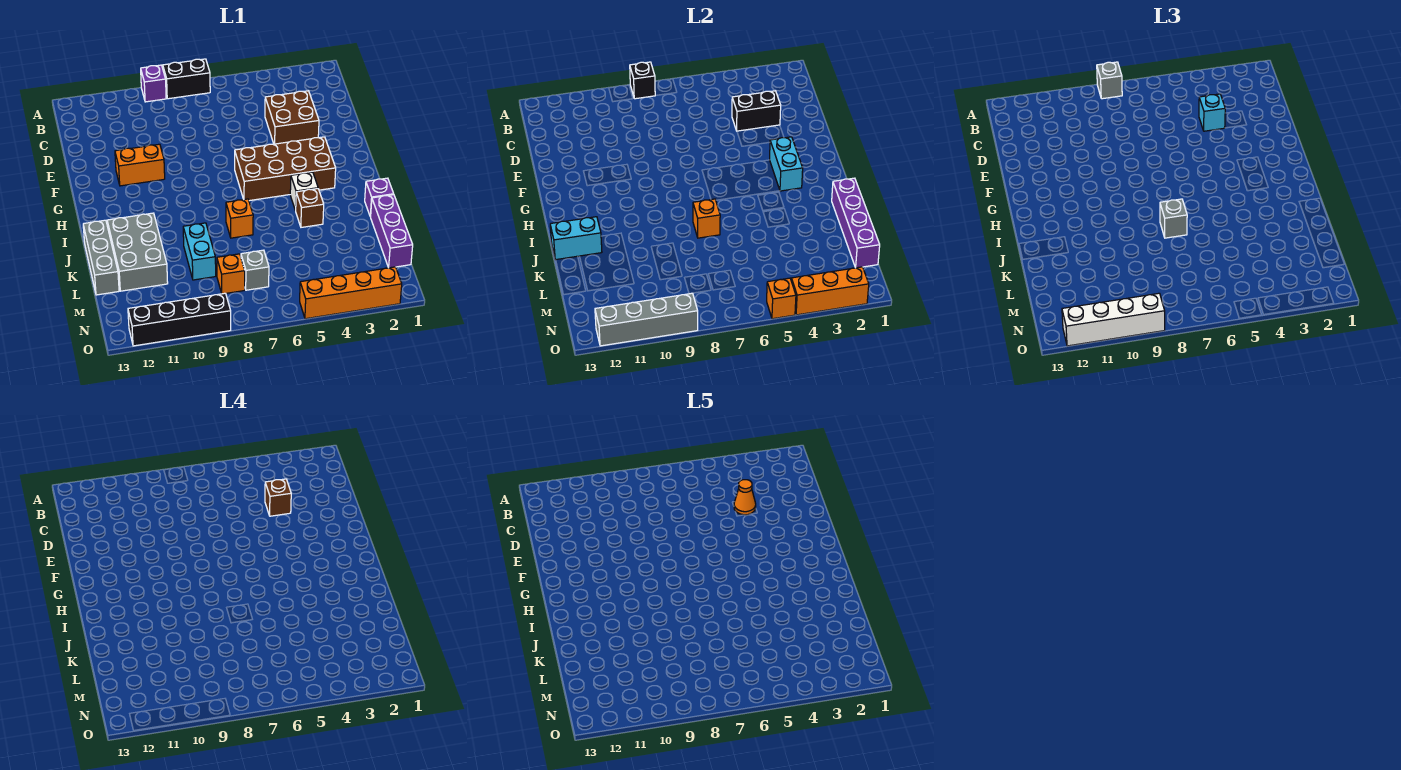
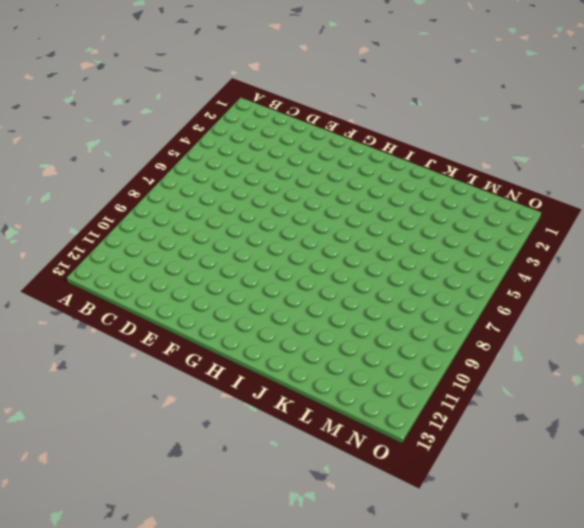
none -> black brick A7:A8 level 1
none -> purple brick A9 level 1
none -> brown brick D3:E4 level 1
none -> orange brick F10:F11 level 1

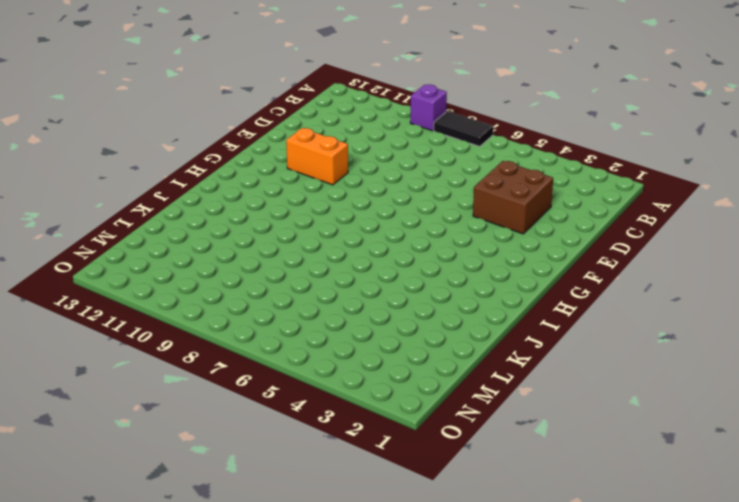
black tile A7:A8 level 1 -> black brick A7:A8 level 1
none -> brown brick G3:H6 level 1
none -> white brick I4 level 1
none -> purple brick J1 level 1
none -> brown brick J4 level 1

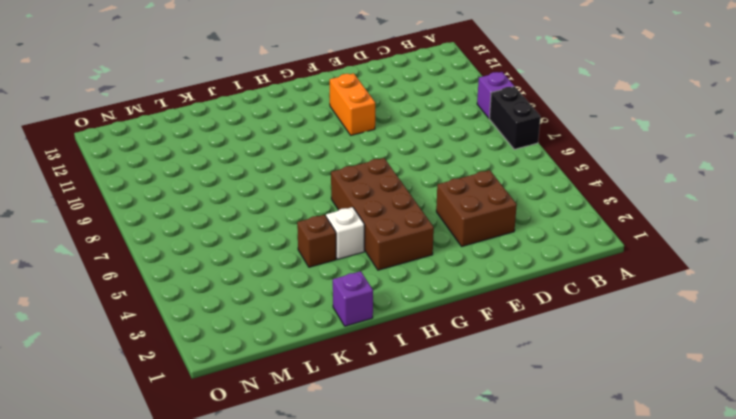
none -> orange brick J7 level 1
none -> grey brick J11:L12 level 1
none -> grey brick J13:L13 level 1
none -> purple brick K1:M1 level 1

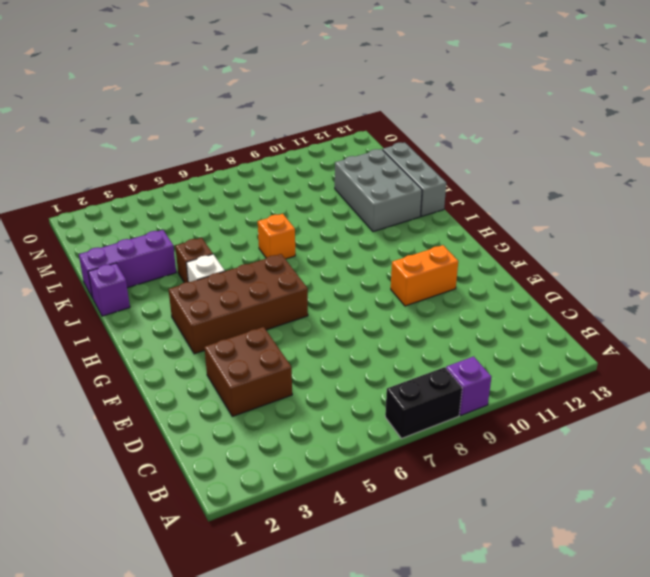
purple brick K1:K3 level 1 -> purple brick K1:M1 level 1
none -> cyan brick K9:L9 level 1
none -> grey brick M7 level 1
none -> orange brick M8 level 1
none -> orange brick O2:O5 level 1

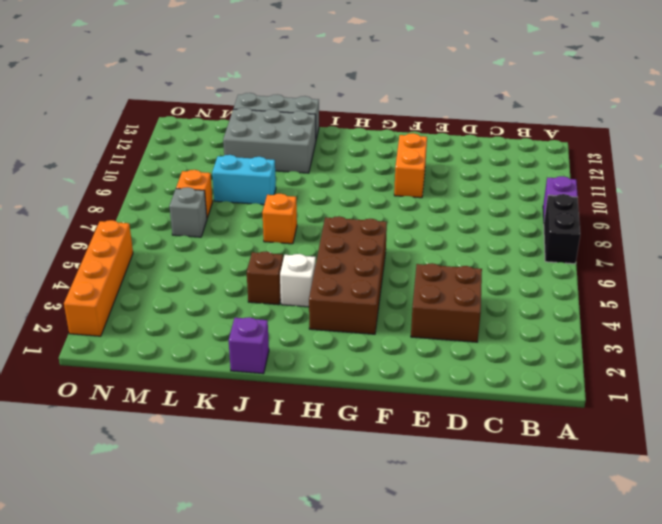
none -> purple brick K1:M1 level 1
none -> black brick O9:O12 level 1
none -> black brick A8 level 2
none -> black brick D3:D4 level 2

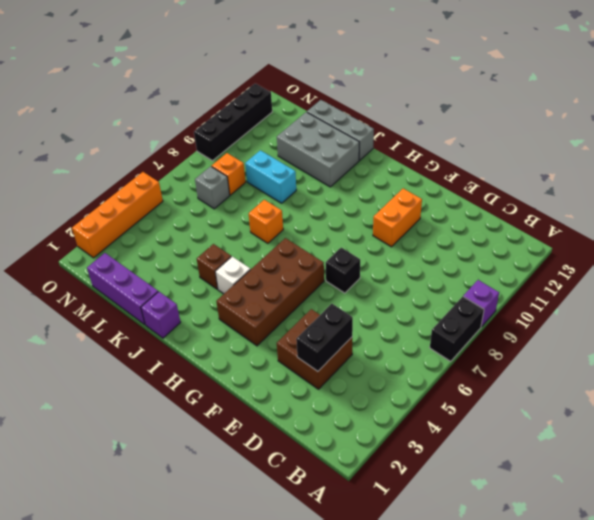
black brick F7 level 1 -> black brick A8 level 2
none -> cyan brick G3:H3 level 2
none -> purple brick J1:M1 level 2
none -> orange brick J7 level 2
none -> cyan brick J12:J13 level 2

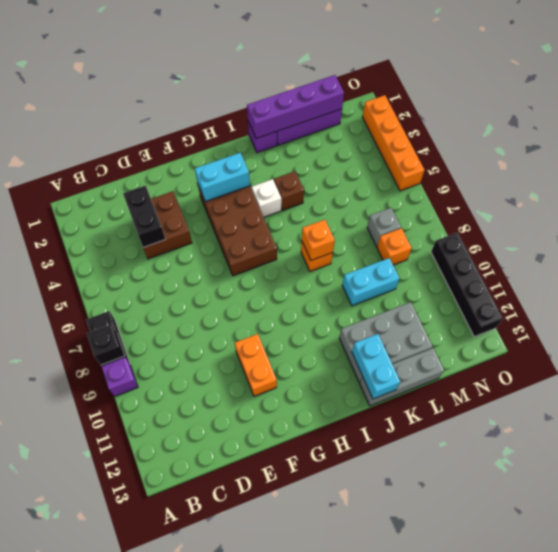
none -> orange brick O2:O4 level 2
none -> orange brick O5 level 2
none -> grey brick O9:O12 level 2
none -> grey brick A8 level 3

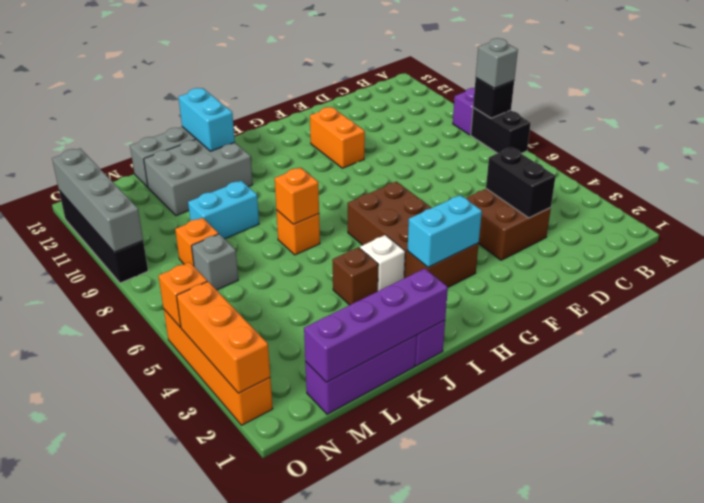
none -> cyan brick D4 level 3
none -> grey brick J7 level 3
none -> white brick O9:O12 level 3
none -> brown brick D4 level 4

